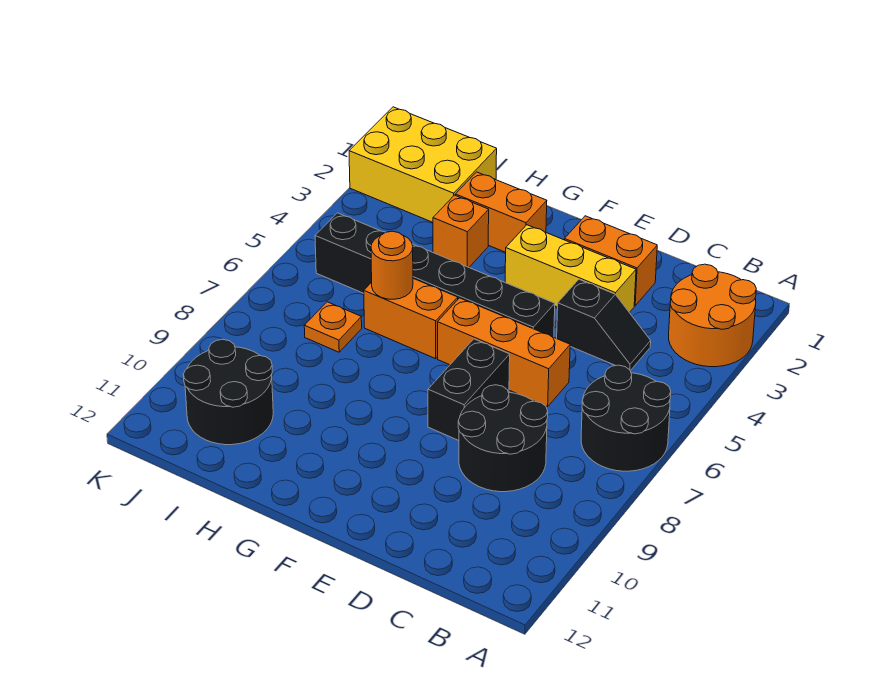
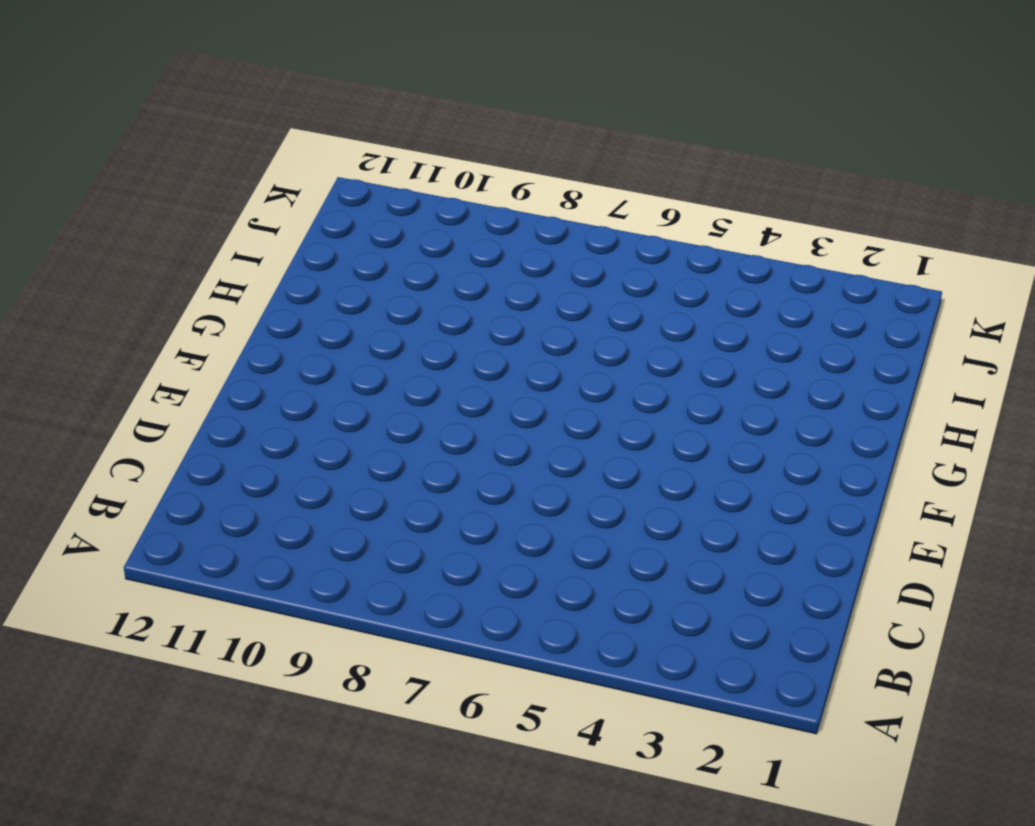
none -> orange round brick A2:B3 level 1
none -> black round brick A6:B7 level 1
none -> black slope C4:D4 level 1 top D

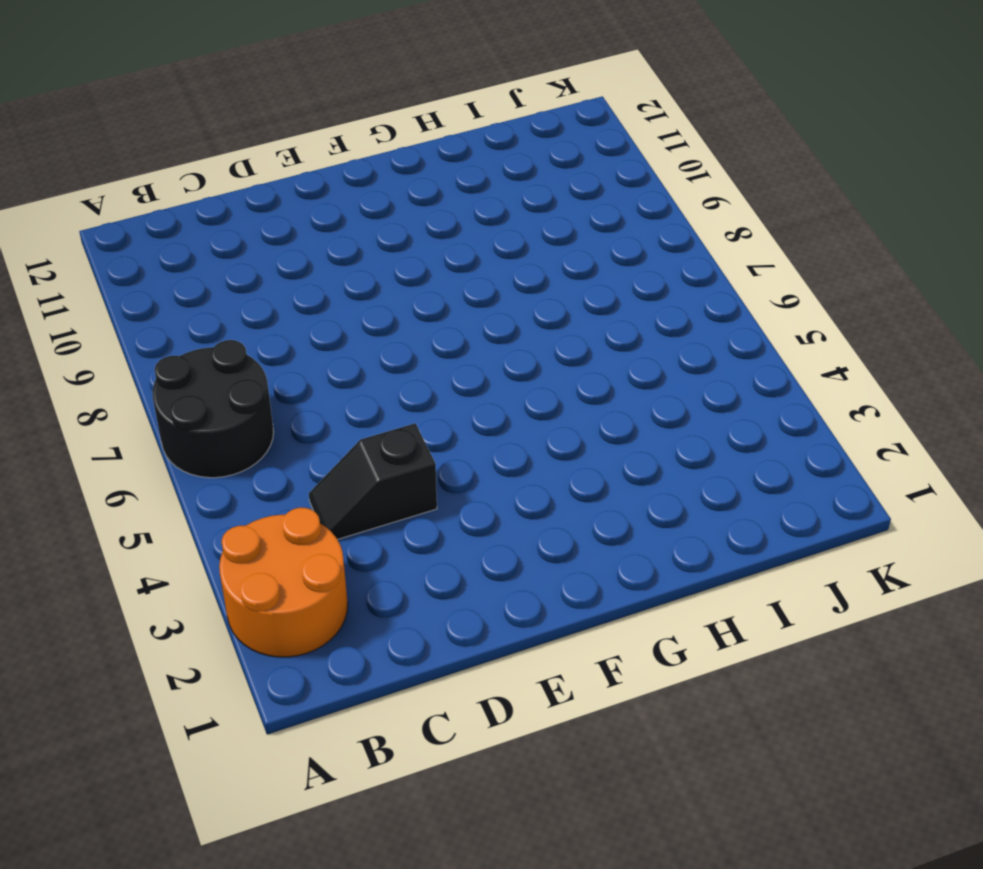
none -> black round brick C8:D9 level 1
none -> orange brick D2:E2 level 1
none -> yellow brick D3:F3 level 1

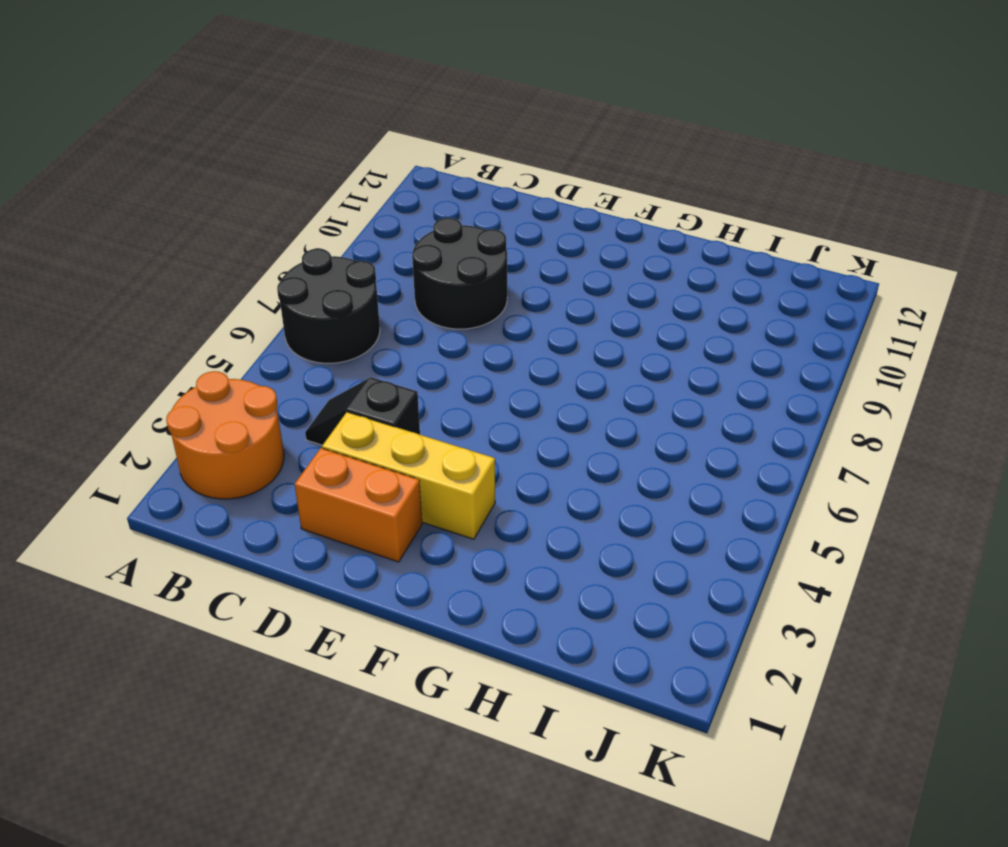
none -> orange brick D6:F6 level 1
none -> black brick E5:J5 level 1
none -> black brick E7:E8 level 1

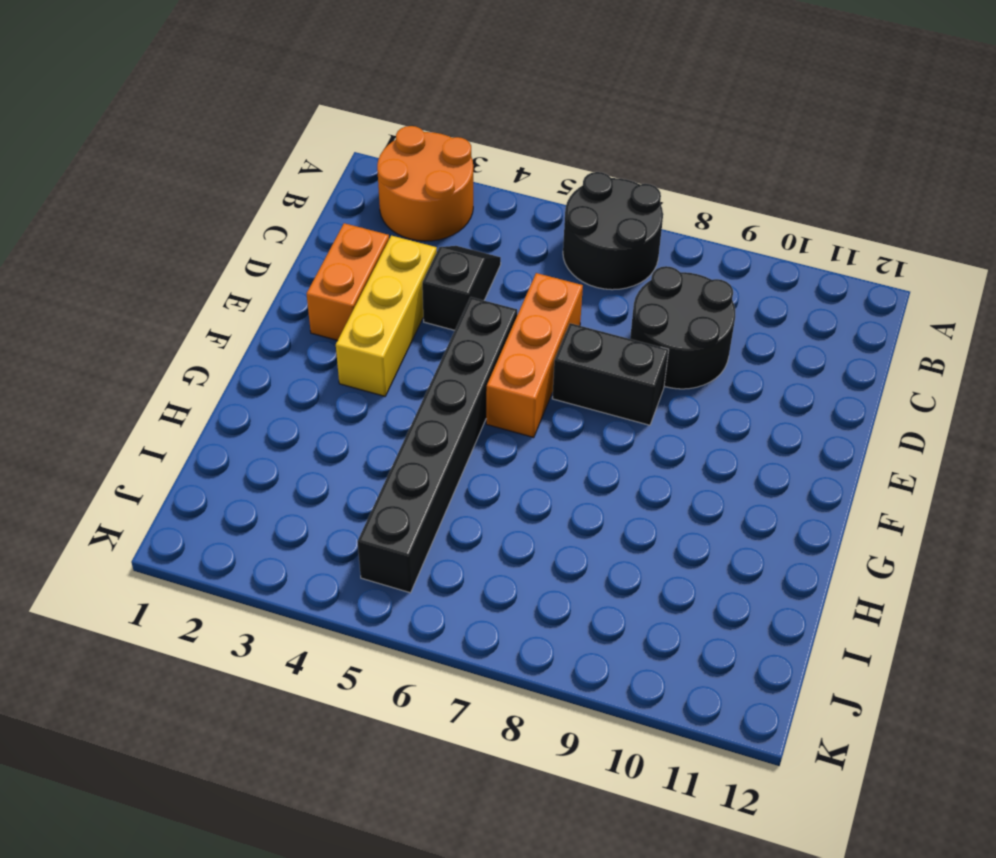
none -> orange brick G2:H2 level 1
none -> orange brick G6:H6 level 1
none -> orange brick H3 level 1

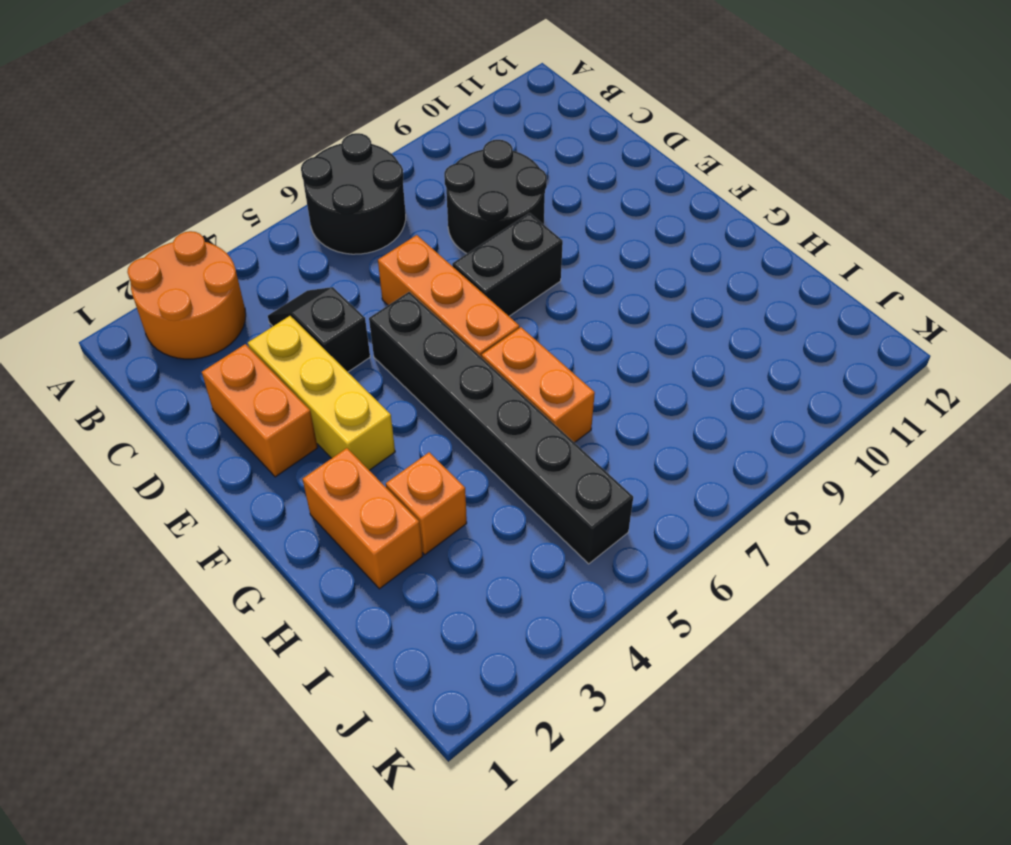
none -> yellow brick I1:K2 level 1
none -> orange plate I7 level 1
none -> black round brick I10:J11 level 1

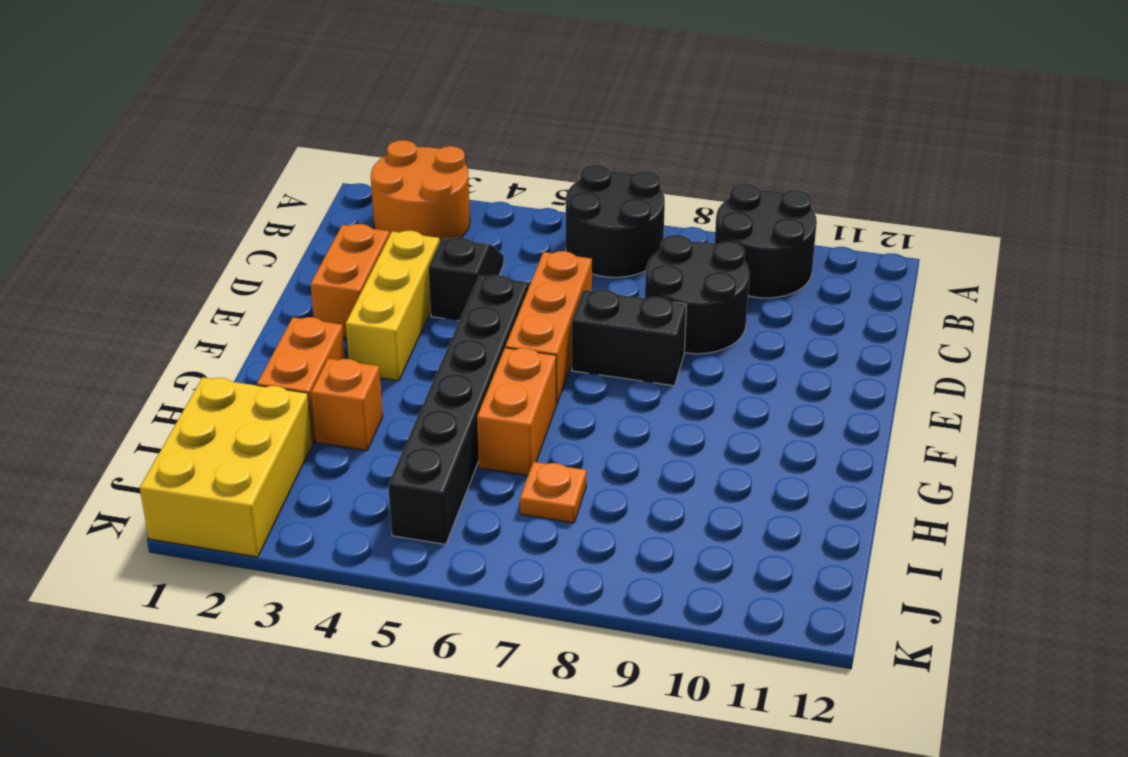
black round brick A9:B10 level 1 -> black round brick I10:J11 level 1
none -> orange round brick H6 level 2

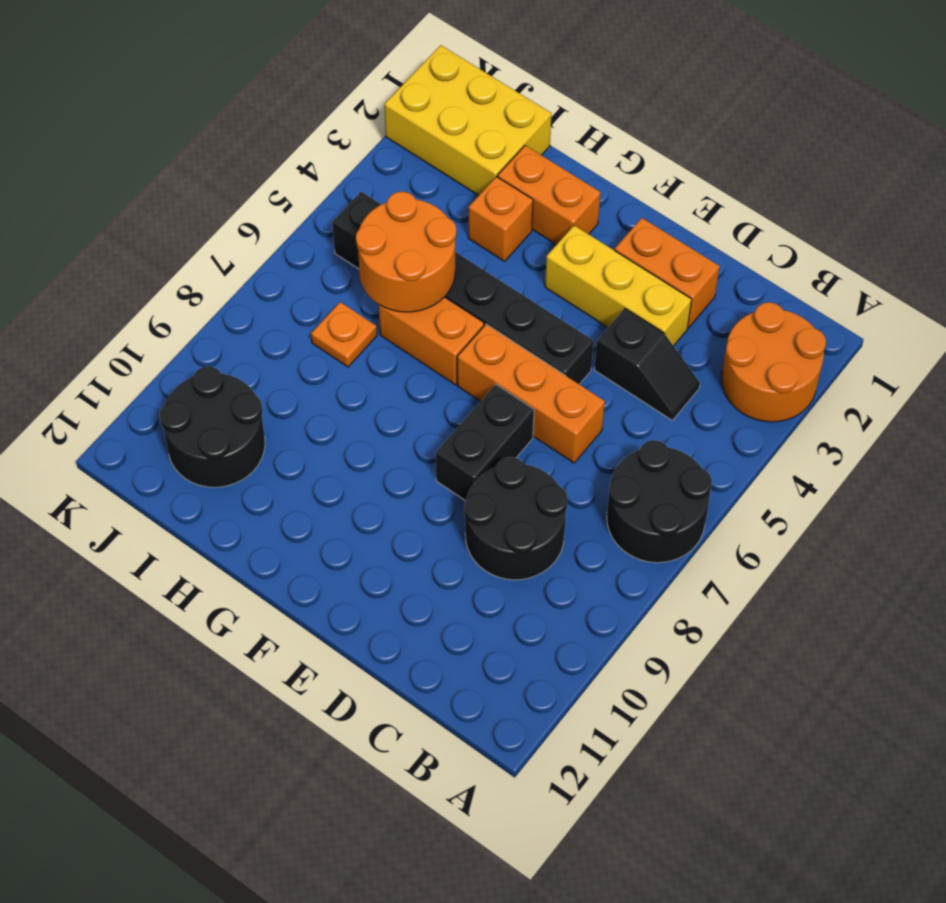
orange round brick H5:I6 level 2 -> orange round brick H6 level 2

